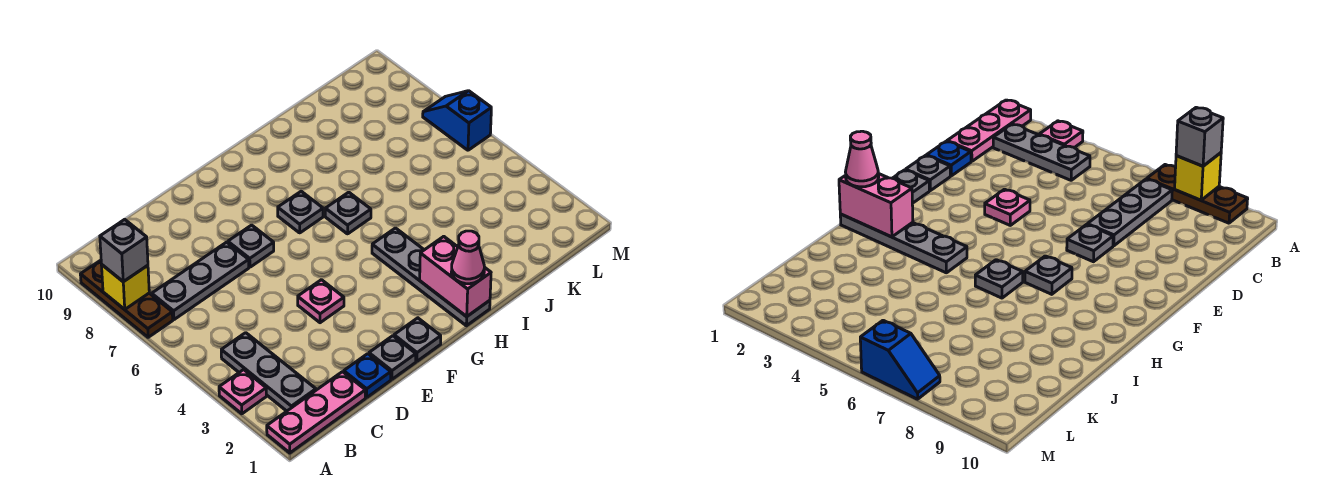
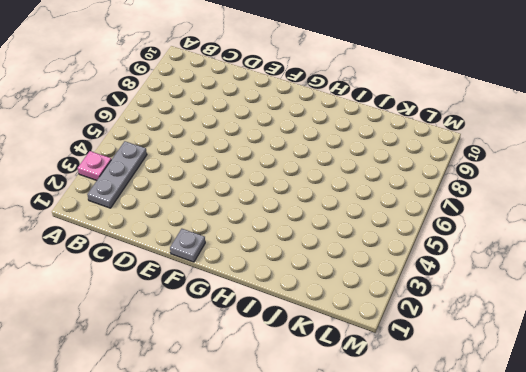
none -> pink plate A1:C1 level 1
none -> brown plate A7:A9 level 1
none -> grey plate B7:D7 level 1

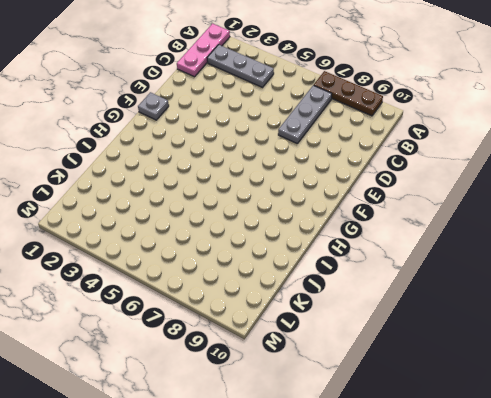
none -> pink plate A3 level 1
none -> blue plate D1 level 1
none -> grey plate E1 level 1

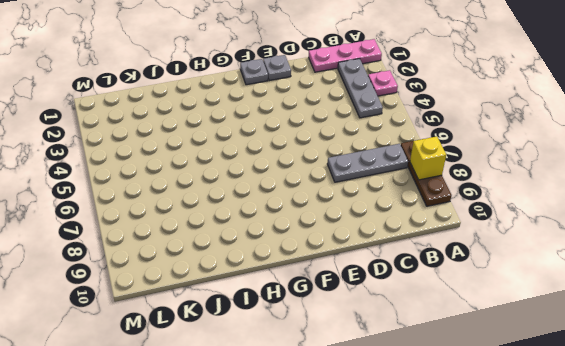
none -> blue plate D1 level 1
none -> pink plate E4 level 1
none -> grey plate E7 level 1

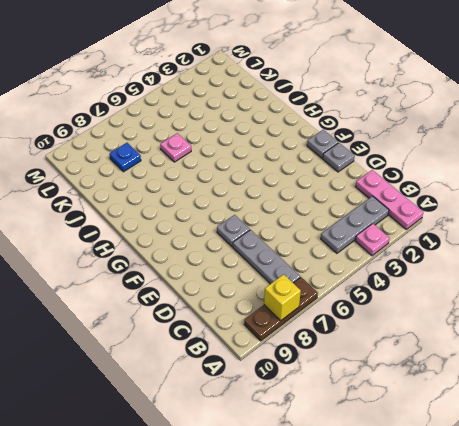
pink plate J6 level 1 -> pink plate E4 level 1
blue plate K8 level 1 -> blue plate D1 level 1
none -> grey plate G7 level 1
none -> grey plate H1:H4 level 1
none -> grey plate H6 level 1

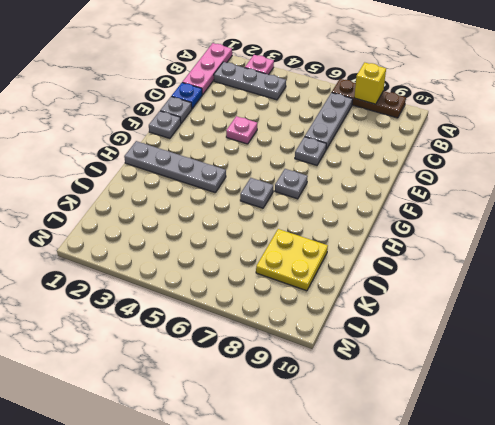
yellow plate J8:K9 level 1 -> none
none -> blue slope M6:M7 level 1 top 6
none -> pink brick H1:H2 level 2
none -> grey brick A8 level 3

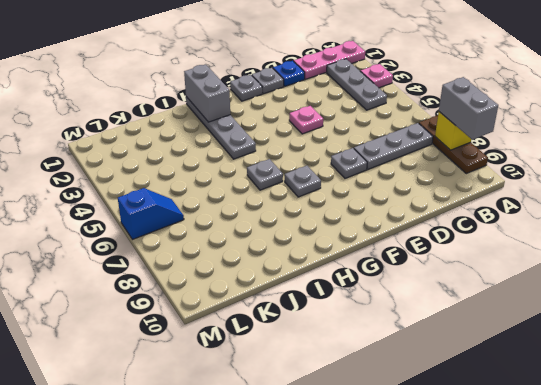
grey brick A8:A9 level 3 -> grey brick A8 level 3
grey brick H1:H2 level 2 -> pink brick H1:H2 level 2
blue slope L6:M6 level 1 top M -> blue slope M6:M7 level 1 top 6
none -> pink cone H1 level 3

